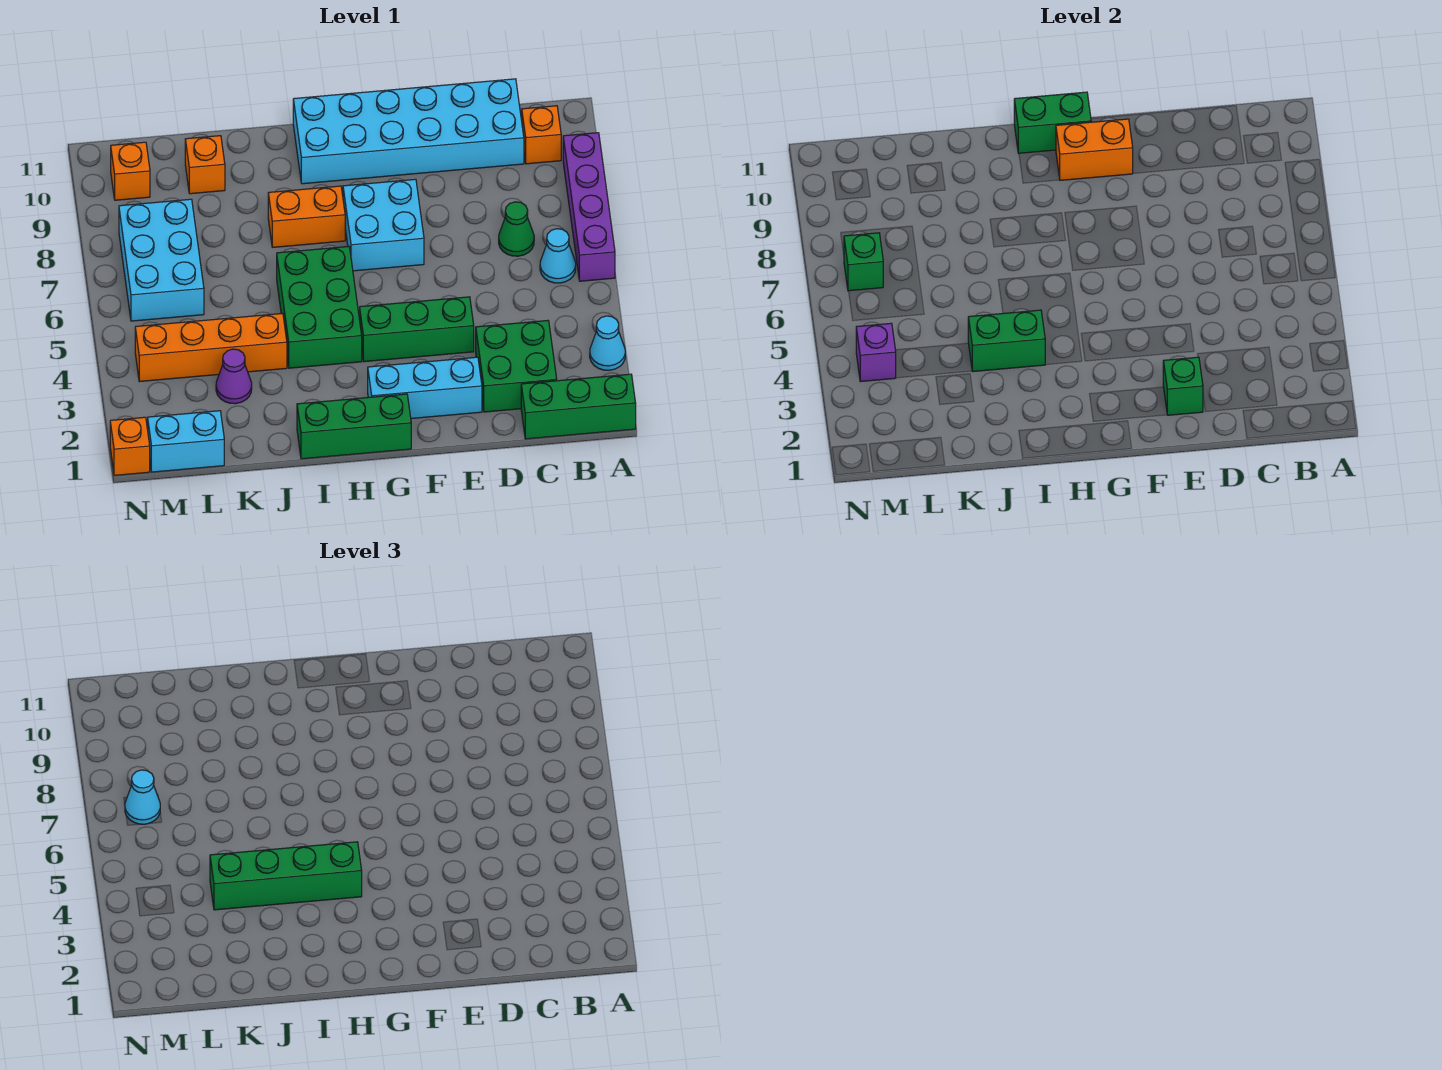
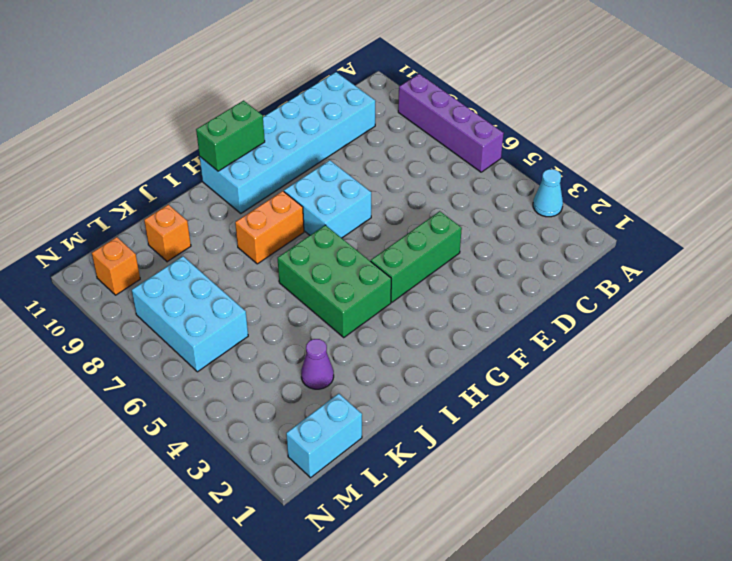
none -> green brick A1:C1 level 1
none -> cyan cone B6 level 1
none -> orange brick B10 level 1

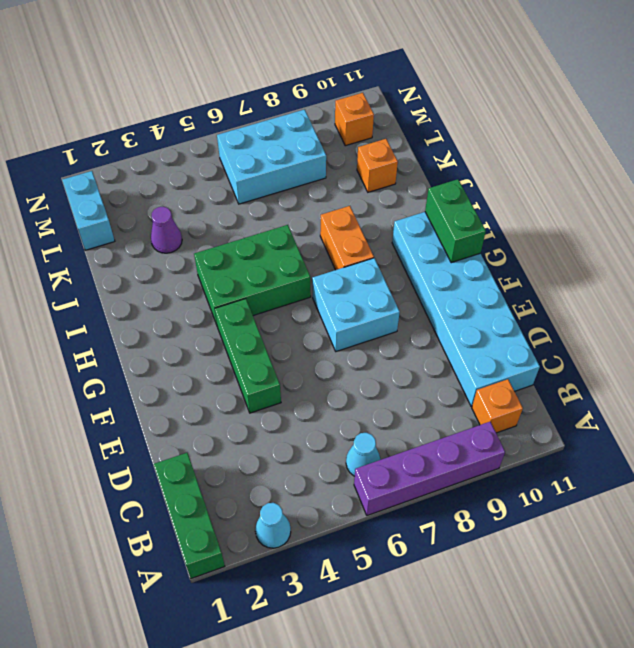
none -> green brick C2:D3 level 1
none -> green cone C7 level 1
none -> cyan brick E2:G2 level 1

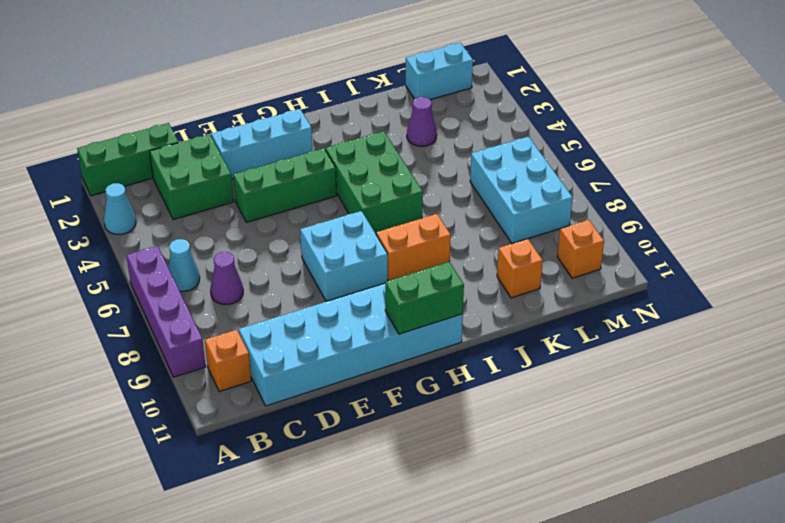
purple cone C7 level 1 -> green cone C7 level 1
none -> green brick G1:I1 level 1
none -> orange brick J4:M4 level 1
none -> orange brick N1 level 1

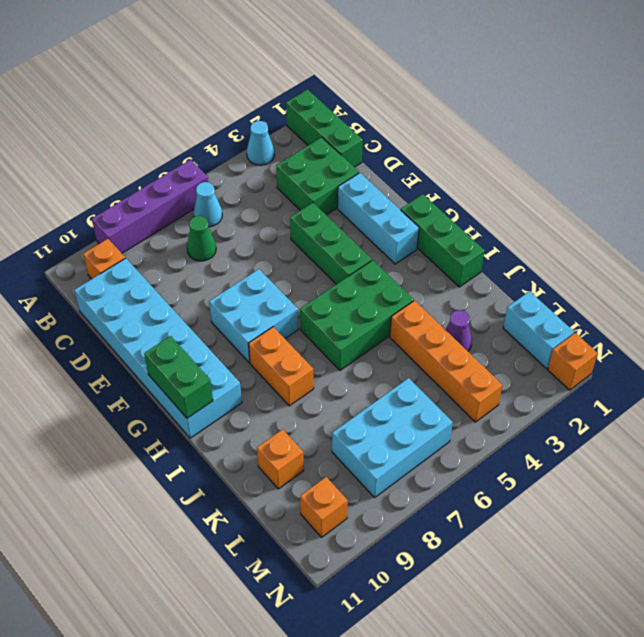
none -> green brick E2 level 2
none -> orange brick F10:G10 level 2
none -> green brick I4:J4 level 2

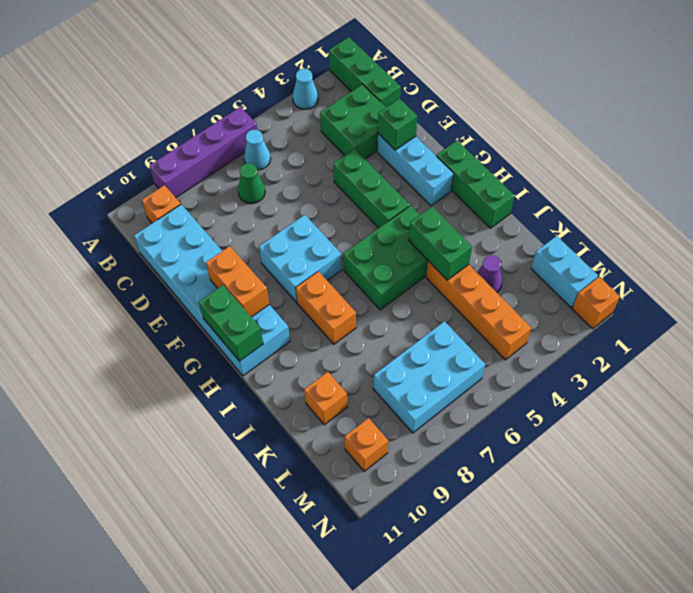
none -> purple brick M4 level 2
none -> green brick M7 level 2
none -> green brick H4:K4 level 3

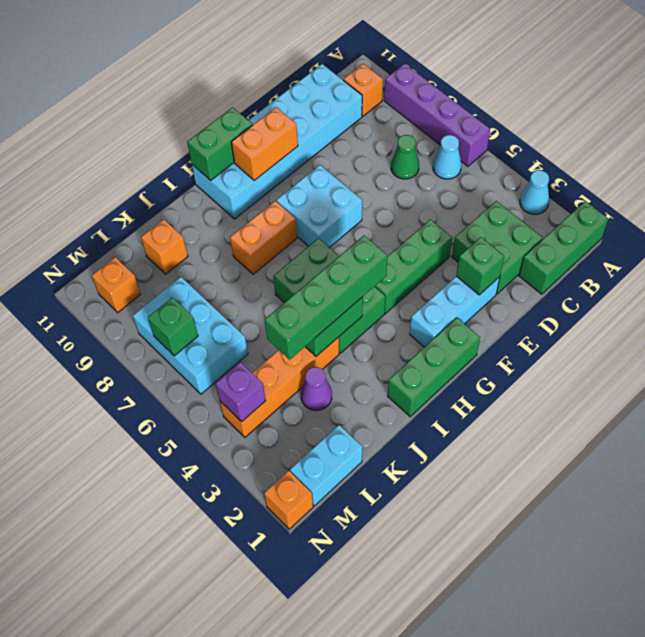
none -> cyan cone M7 level 3

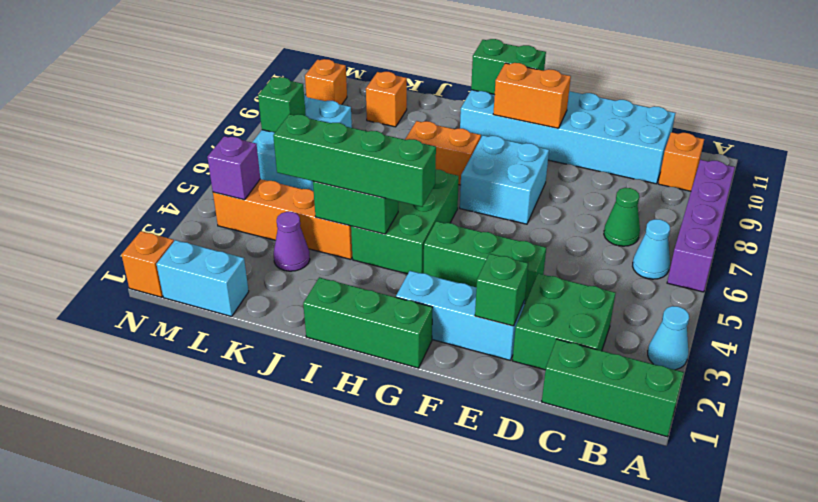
none -> cyan cone M7 level 3

